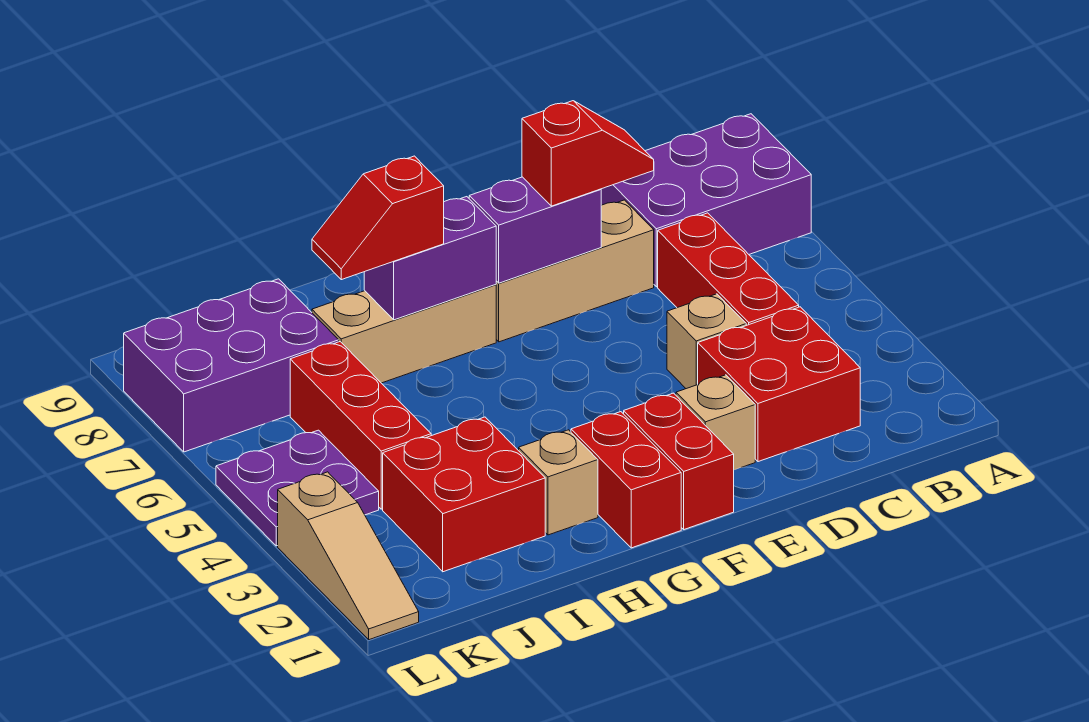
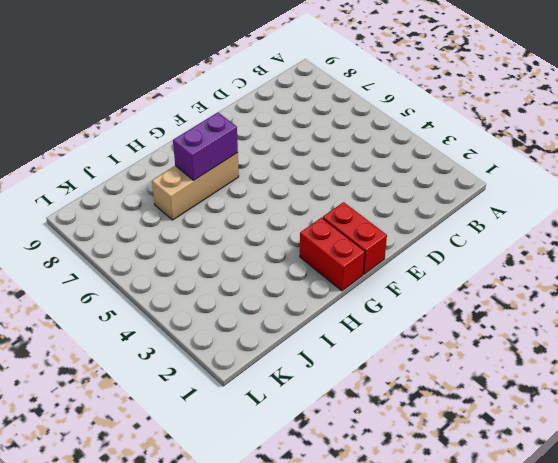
none -> purple brick A7:C8 level 1
none -> red brick C2:D3 level 1
none -> red brick C4:C6 level 1

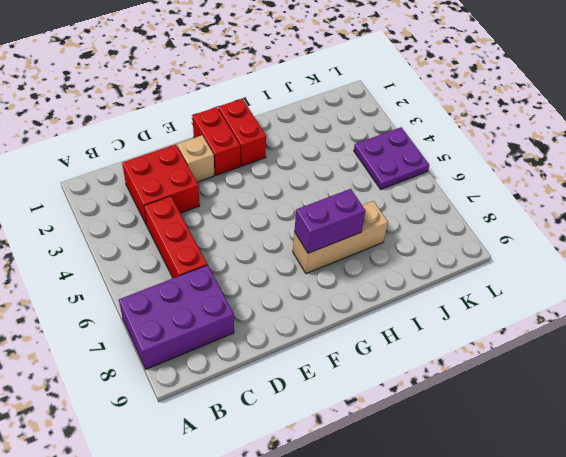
none -> tan brick D4 level 1
none -> tan brick D7:F7 level 1
none -> tan brick H2 level 1

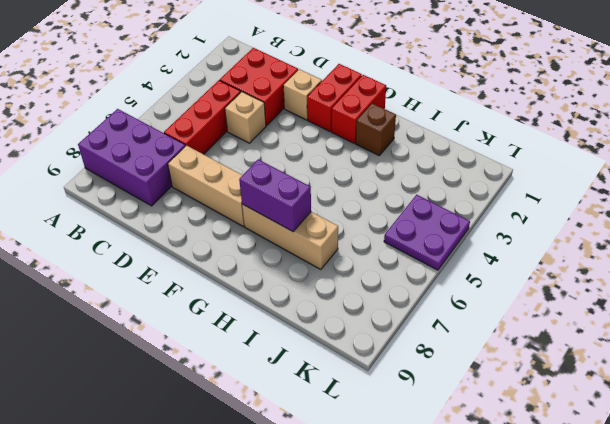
brown brick H2 level 1 -> tan brick H2 level 1
none -> red brick I2:J3 level 1
none -> red brick J4:J6 level 1
none -> purple brick J7:L8 level 1

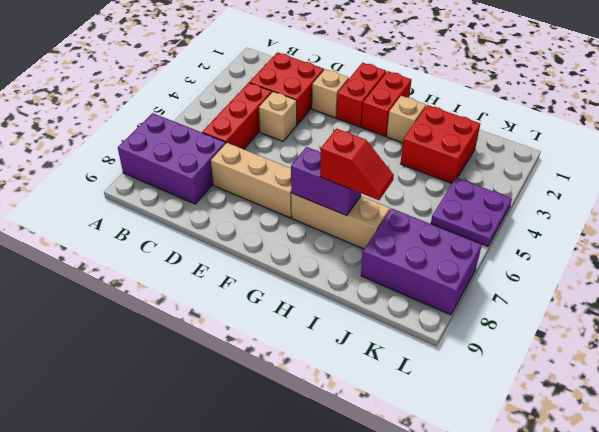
none -> red brick J4:J6 level 1
none -> tan slope L1:L3 level 1 top 3
none -> purple brick E7:F7 level 2

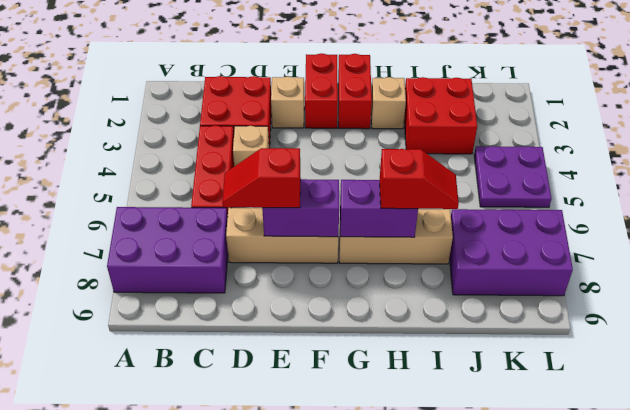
none -> red brick J4:J6 level 1
none -> tan slope L1:L3 level 1 top 3

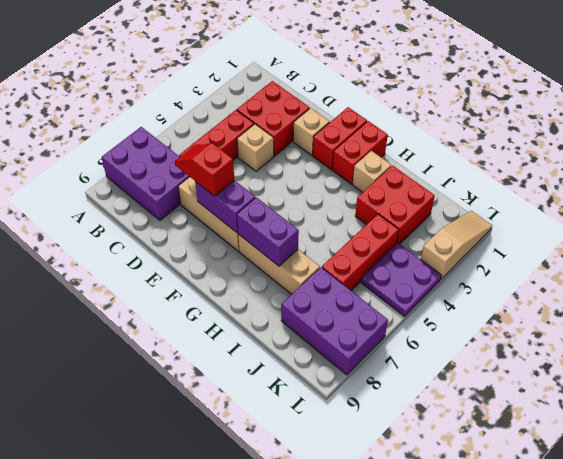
none -> red slope H7:I7 level 3 top H

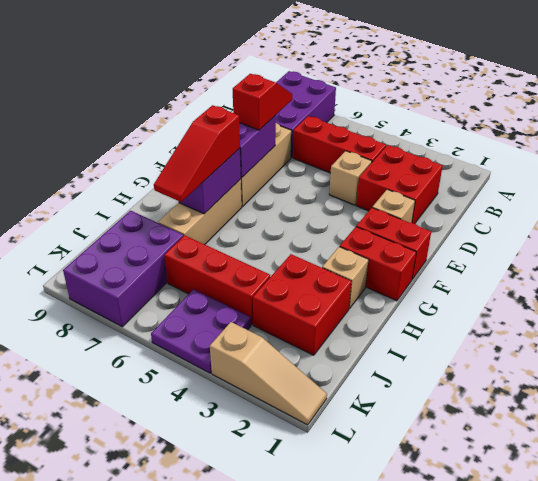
red slope G7:I7 level 3 top G -> red slope H7:I7 level 3 top H

